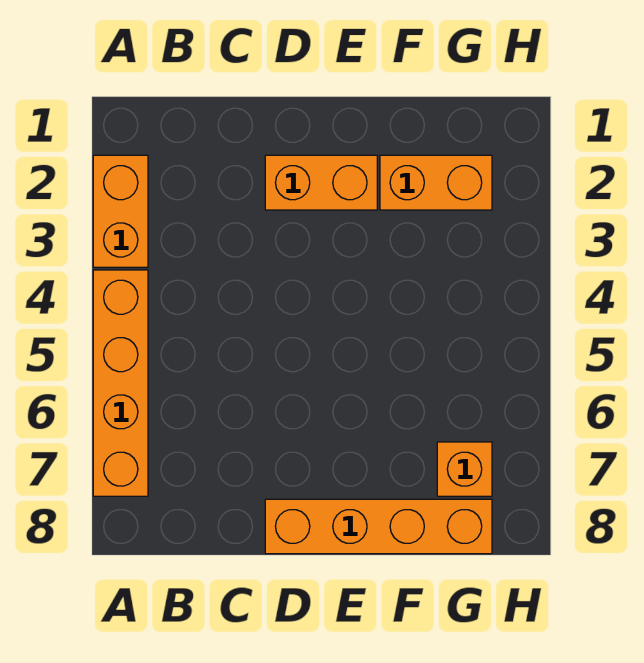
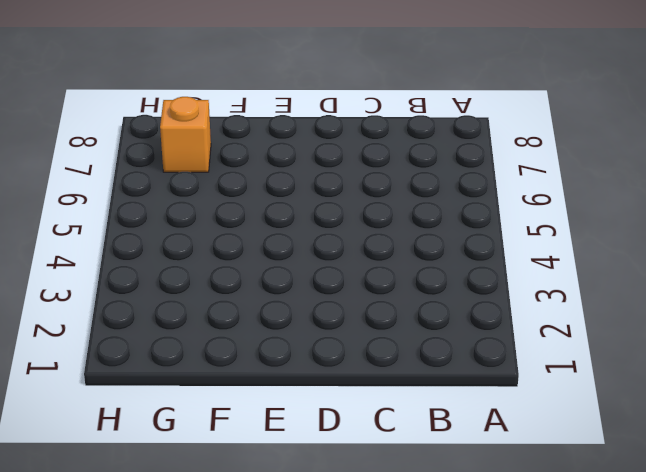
none -> orange brick A2:A3 level 1
none -> orange brick A4:A7 level 1

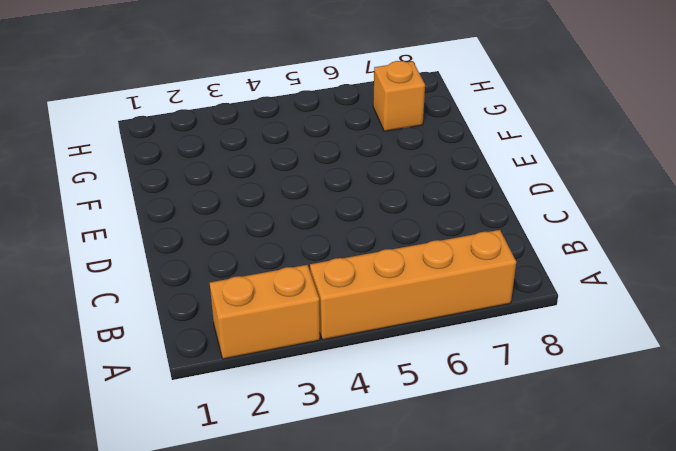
none -> orange brick D2:E2 level 1
none -> orange brick D8:G8 level 1

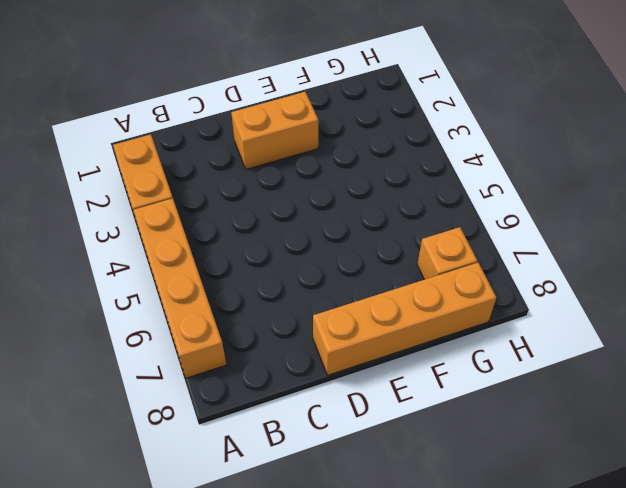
none -> orange brick F2:G2 level 1

